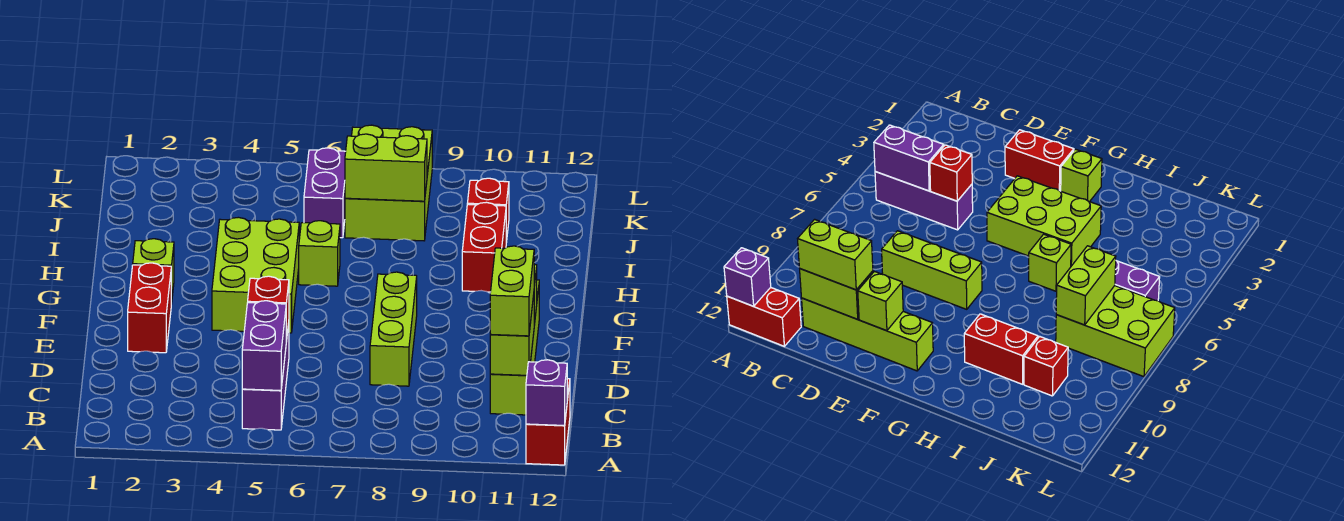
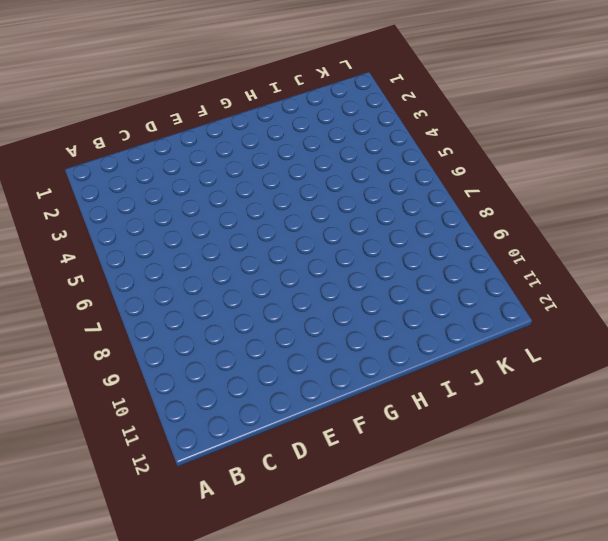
none -> red brick A12:B12 level 1
none -> purple brick B5:D5 level 1
none -> lime brick C11:F11 level 1

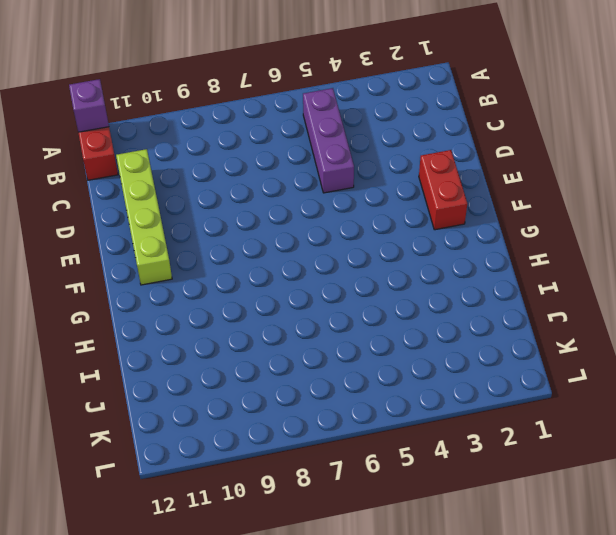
none -> lime brick D8:F8 level 1
none -> lime brick F4:H5 level 1
none -> lime brick G2 level 1

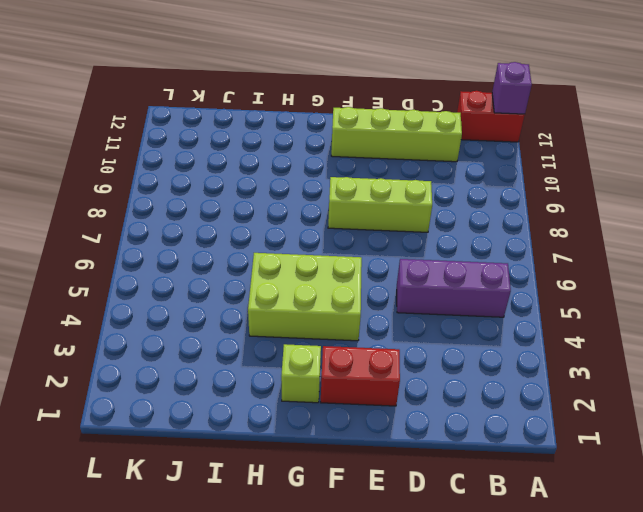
none -> lime brick H6 level 1
none -> red brick H10:I10 level 1
none -> purple brick J6:K6 level 1

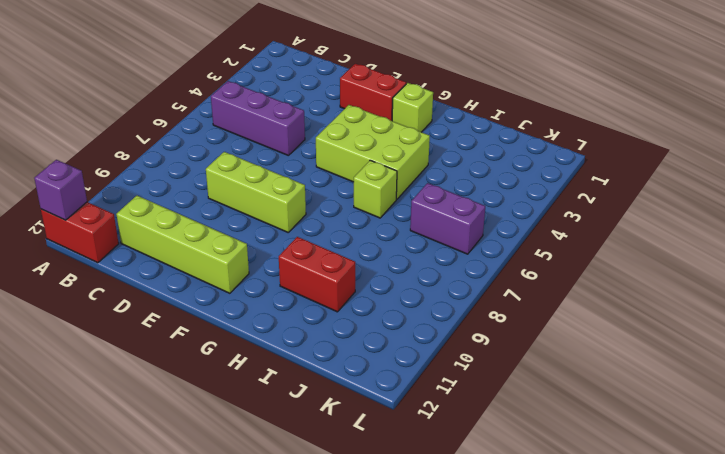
none -> lime brick J7:L8 level 1
none -> red brick J10 level 1
none -> purple brick B5:C5 level 2

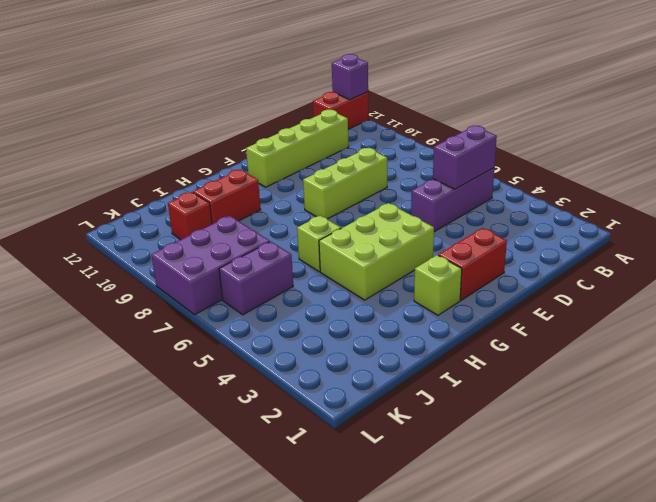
purple brick J7:L8 level 1 -> lime brick J7:L8 level 1
none -> lime brick C11:D11 level 2
none -> red brick D5 level 2
none -> lime brick E11 level 2

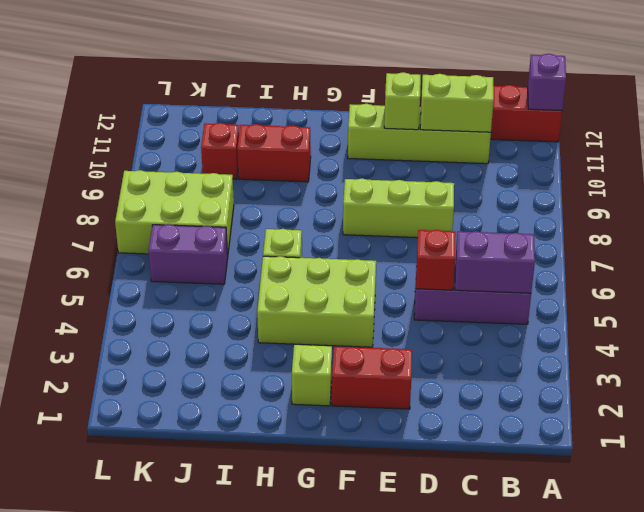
none -> lime brick J7:J8 level 2
none -> lime brick C11:D11 level 3

